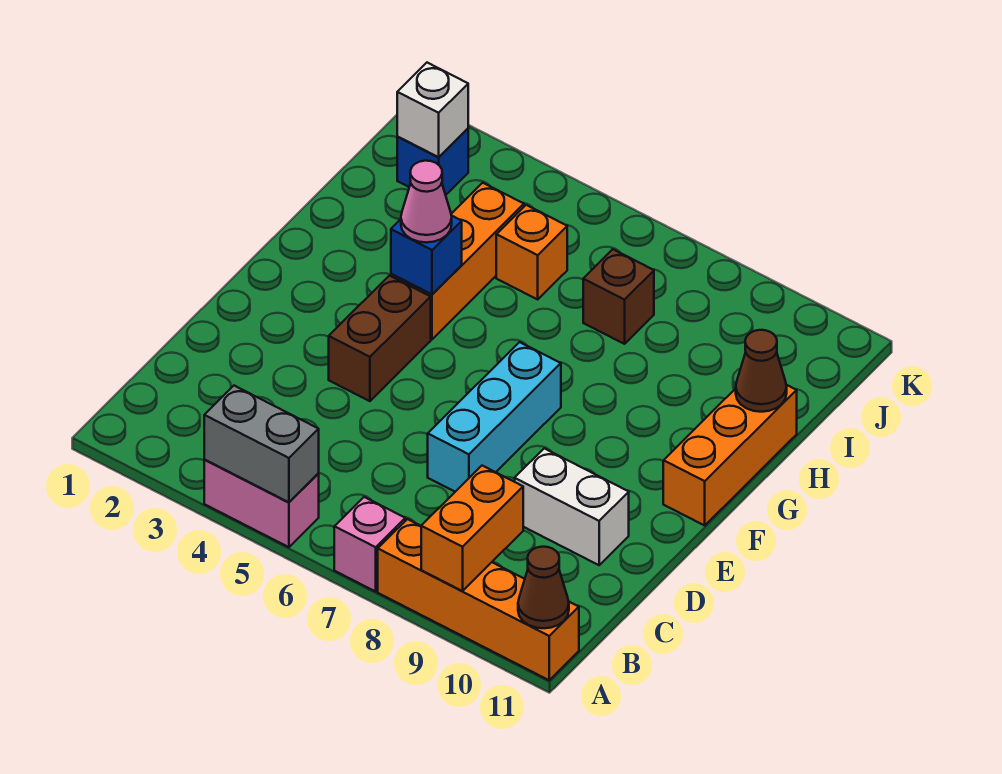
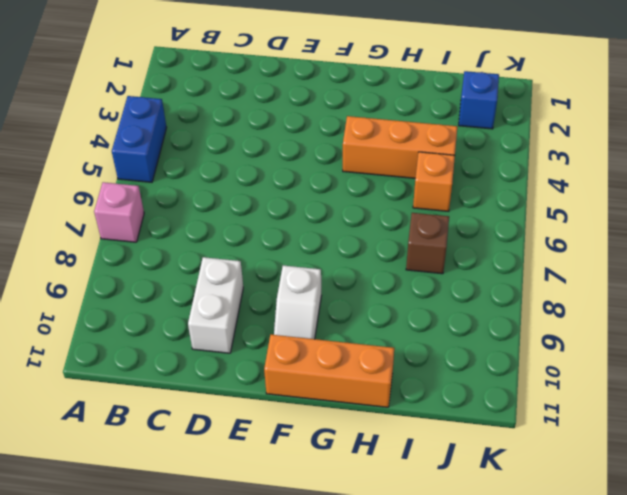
blue brick A4:A5 level 1 -> pink brick A4:A5 level 1
white slope F9:F10 level 1 top 9 -> none
none -> orange brick A8:A11 level 1
none -> cyan brick D7:F7 level 1
none -> brown brick E4:F4 level 1

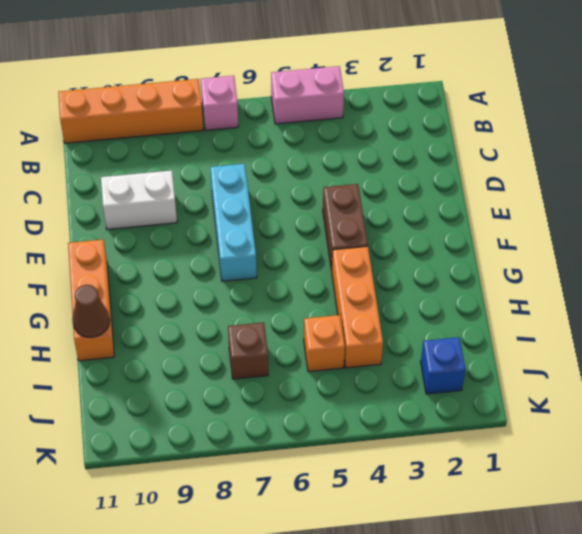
none -> grey brick A4:A5 level 2
none -> orange brick A9:B9 level 2
none -> brown cone A11 level 2

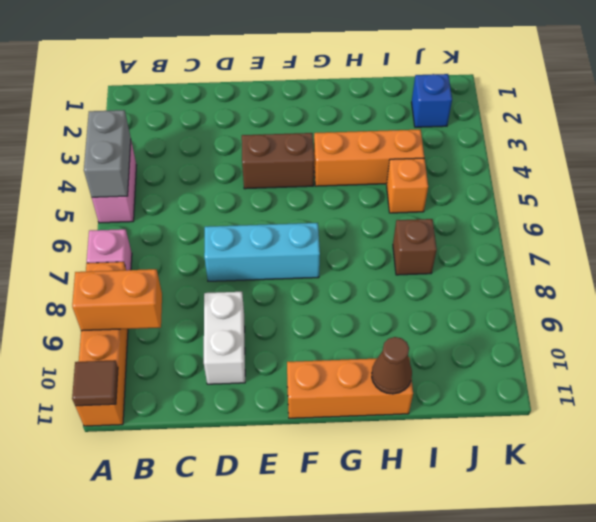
brown tile A11 level 2 -> brown cone A11 level 2
none -> blue brick G4 level 2
none -> white brick J2 level 2
none -> pink cone G4 level 3

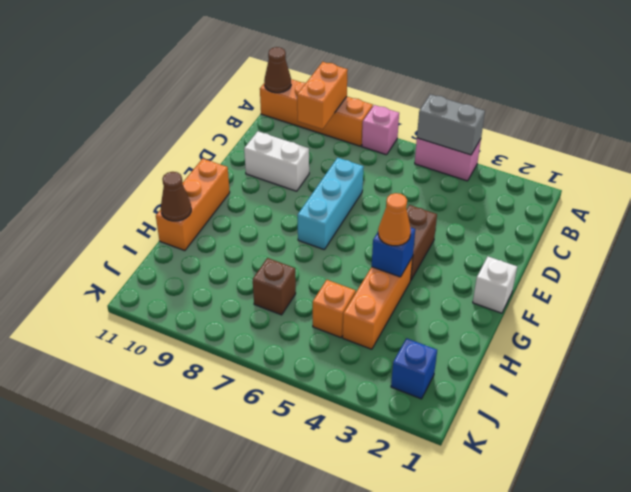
white brick F1 level 1 -> white brick J2 level 2
orange cone G4 level 3 -> pink cone G4 level 3

